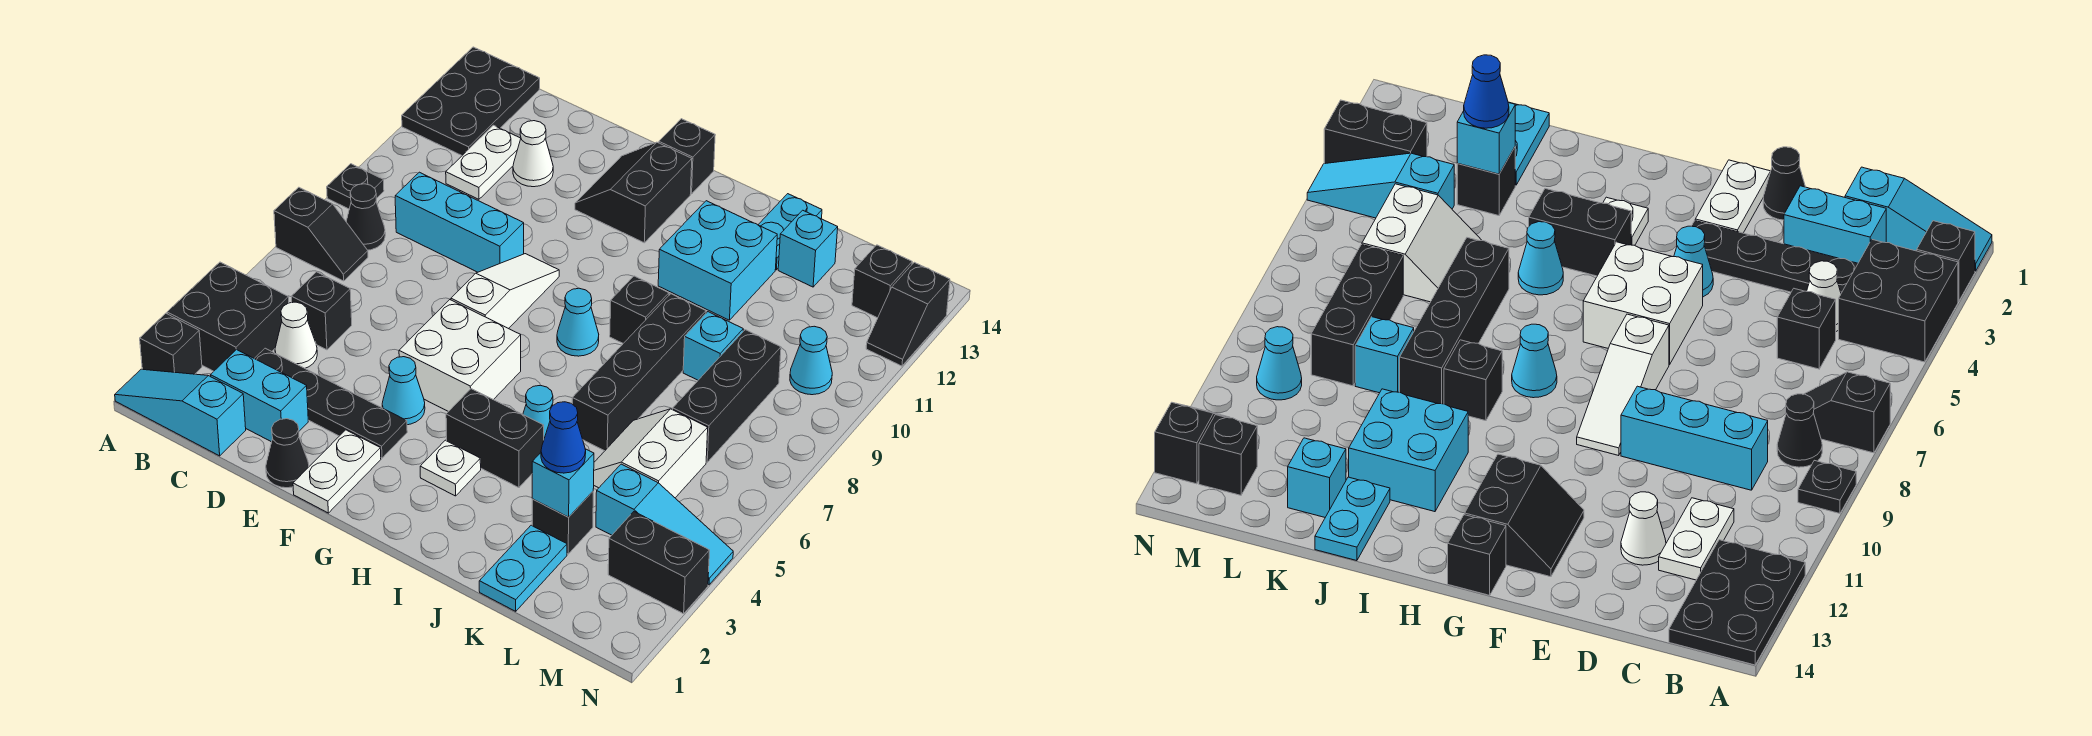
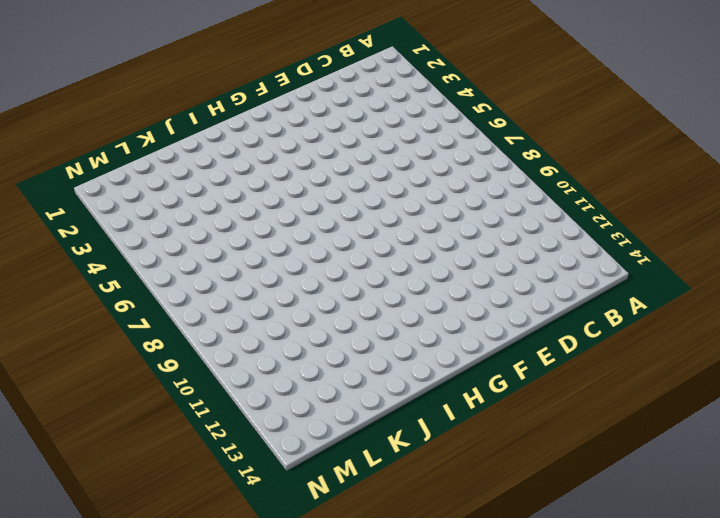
none -> cyan slope A1:C1 level 1 top C
none -> black brick A2 level 1
none -> black brick A3:B4 level 1
none -> black slope A7:B7 level 1 top A

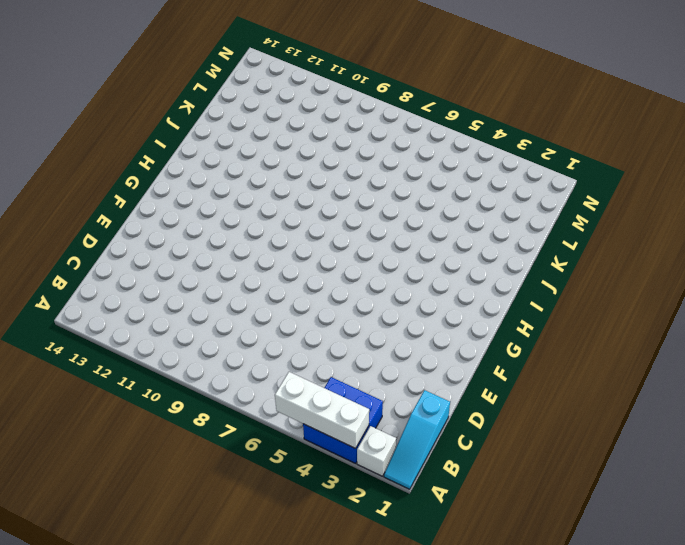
white brick A2 level 1 -> black brick A2 level 1
blue brick A3:B4 level 1 -> black brick A3:B4 level 1
white brick A3:A5 level 2 -> none
none -> black slope A7:B7 level 1 top A
none -> black plate A9 level 1
none -> black plate A12:B14 level 1
none -> black cone B8 level 1

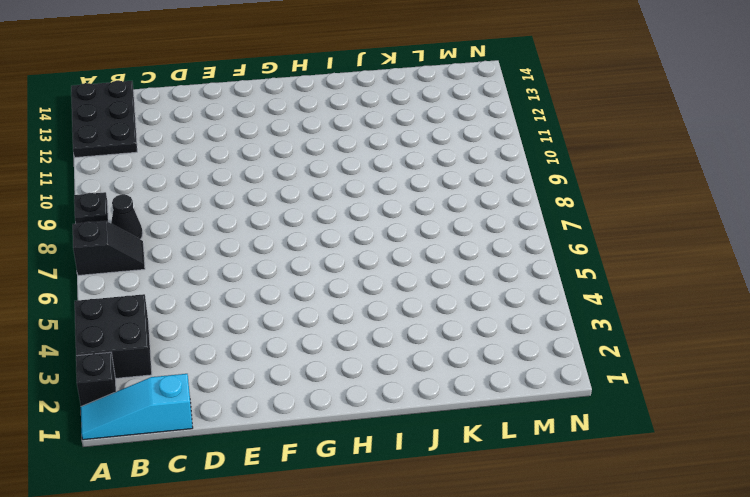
none -> cyan brick C2:D2 level 1
none -> black plate C3:F3 level 1
none -> white cone C4 level 1
none -> black brick C5 level 1

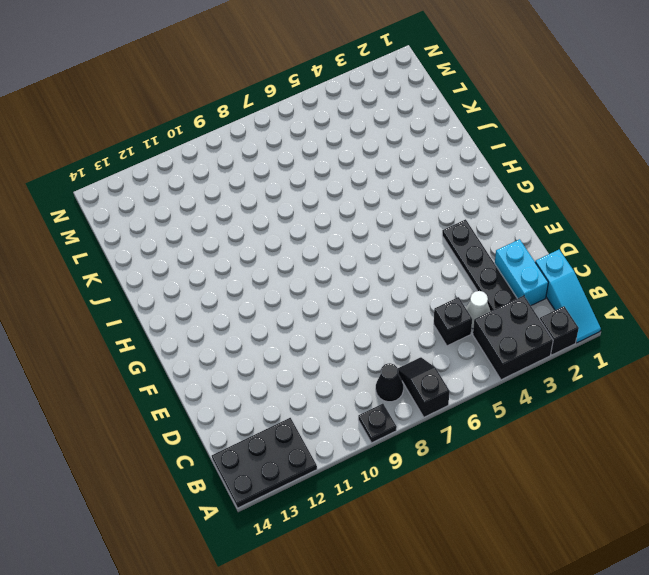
none -> cyan brick C9:E9 level 1
none -> white plate C11:C12 level 1
none -> white cone D12 level 1
none -> black cone E1 level 1

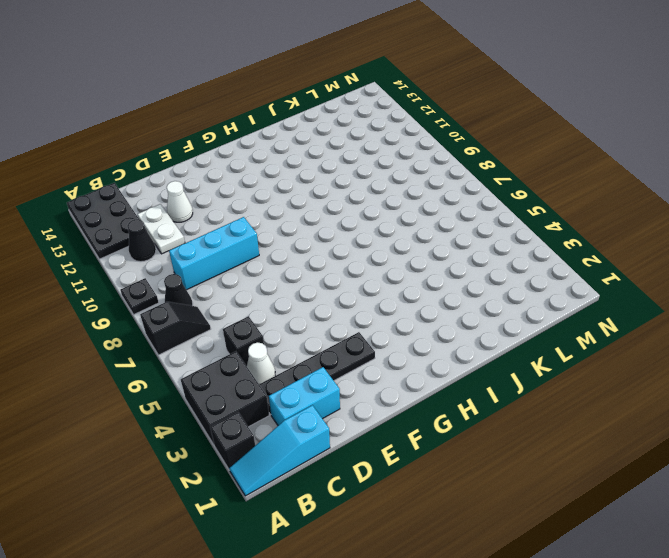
black cone B11 level 1 -> black cone E1 level 1
none -> white plate F1:F2 level 1
none -> cyan cone F4 level 1
none -> white brick F5:G6 level 1
none -> white slope F7:F9 level 1 top 7

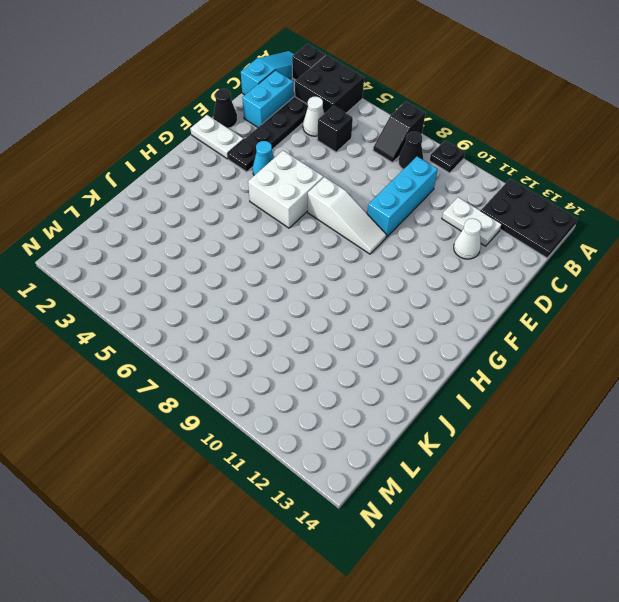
none -> black slope F12:G13 level 1 top G
none -> black brick G14 level 1
none -> white plate H3 level 1
none -> black brick H4:I4 level 1

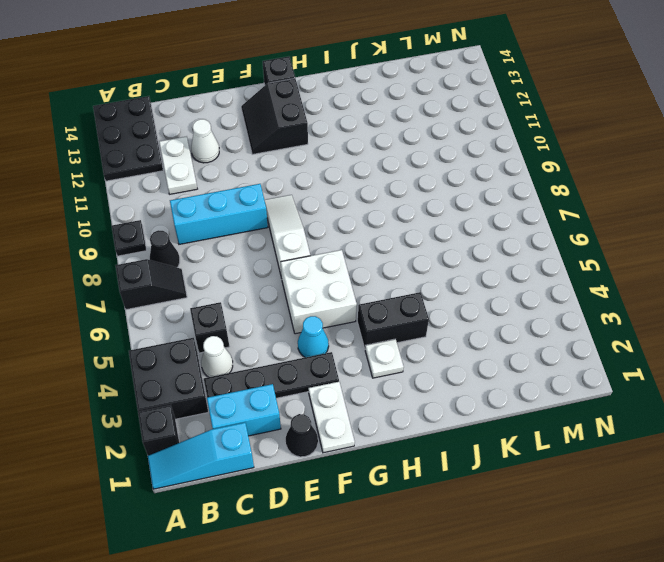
none -> cyan cone H8 level 1
none -> cyan cone I5 level 1
none -> black brick I9 level 1
none -> cyan brick I11:J12 level 1

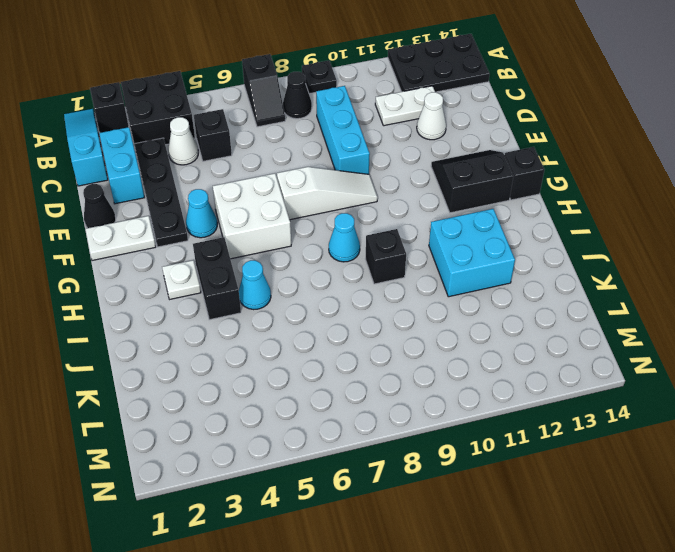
none -> black brick J6:J9 level 1
none -> cyan plate J13:J14 level 1
none -> cyan plate K1:K2 level 1
none -> black brick K3 level 1

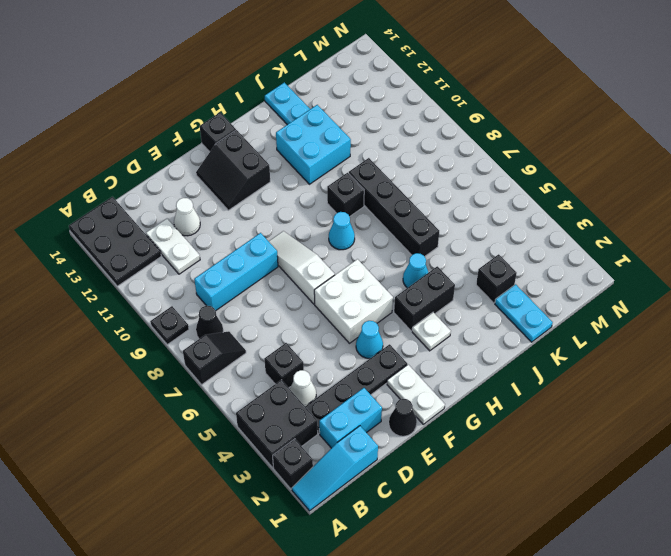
none -> white slope K5:L6 level 1 top L
none -> cyan brick K9 level 1
none -> cyan brick K13 level 1
none -> cyan slope L4:N4 level 1 top L

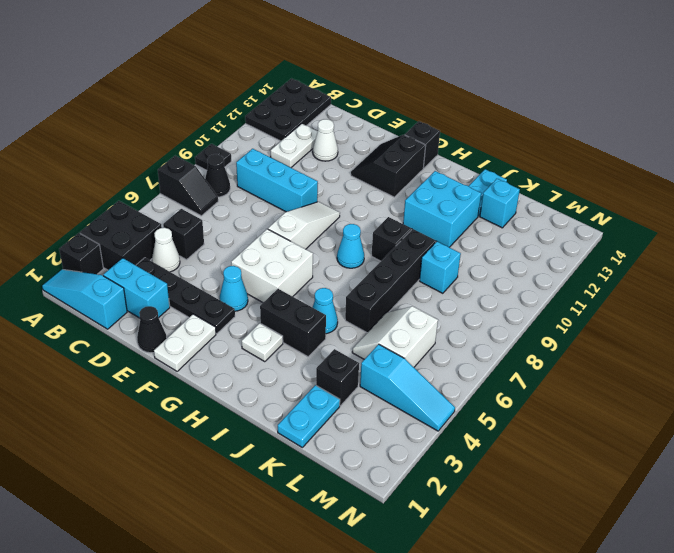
none -> black brick L7:L9 level 1
none -> black brick M3:N3 level 1
none -> cyan cone M10 level 1
none -> black brick M13 level 1

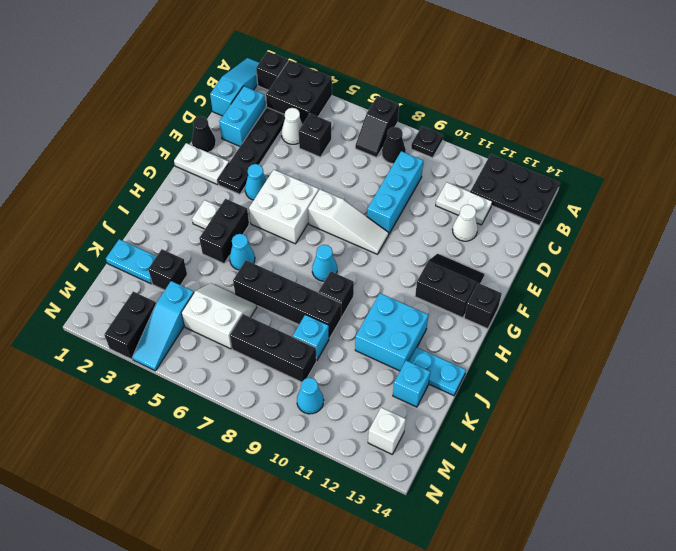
white brick M13 level 1 -> black brick M13 level 1
none -> black slope N12:N13 level 1 top 13
none -> cyan brick K3 level 2
none -> blue cone K3 level 3

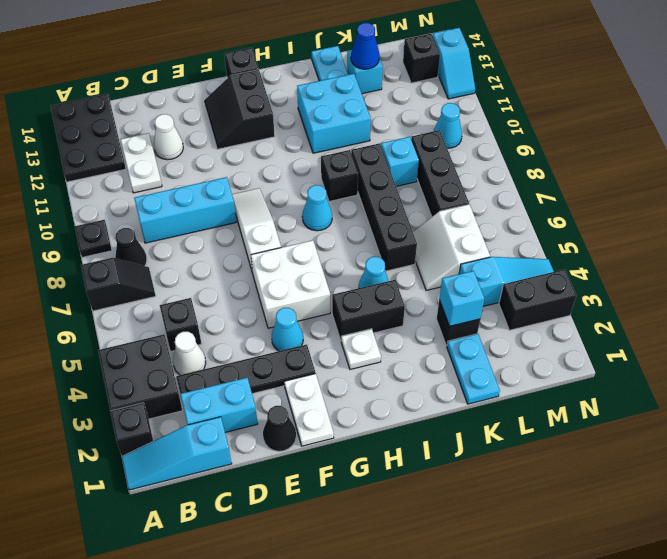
blue cone K13 level 2 -> blue cone K3 level 3
cyan slope N12:N13 level 1 top 13 -> black slope N12:N13 level 1 top 13

